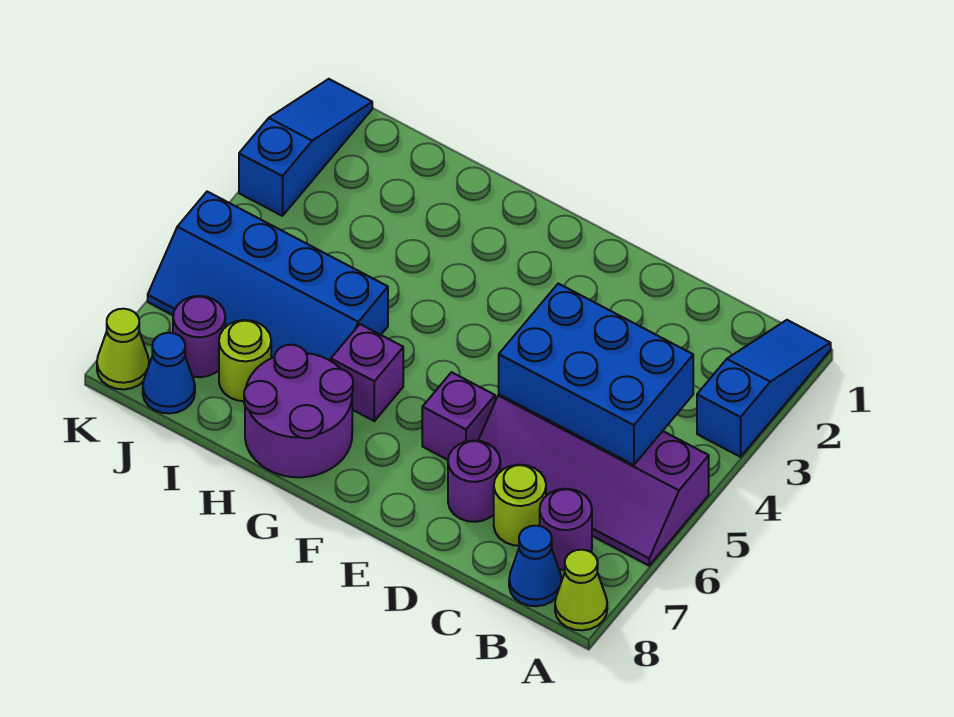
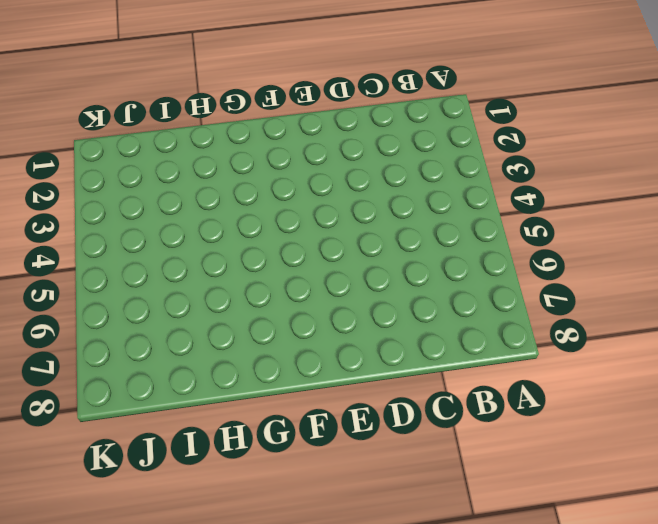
none -> blue slope A1:A3 level 1 top 3
none -> purple slope A5:D6 level 1 top 5
none -> lime cone A8 level 1

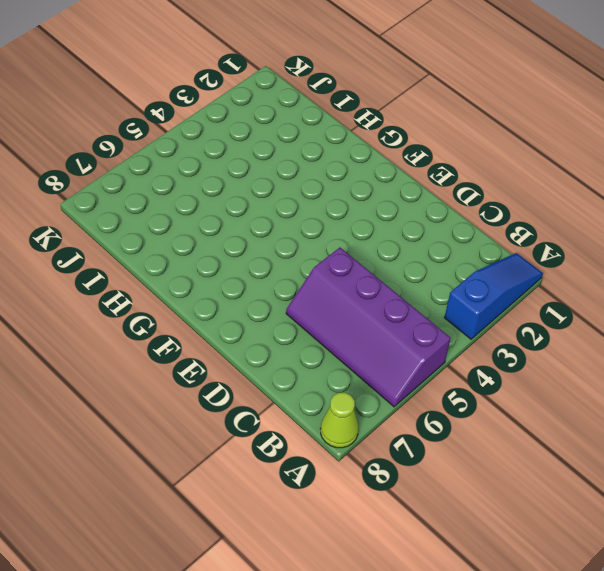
none -> purple round brick B7 level 1
none -> blue cone B8 level 1
none -> lime round brick C7 level 1

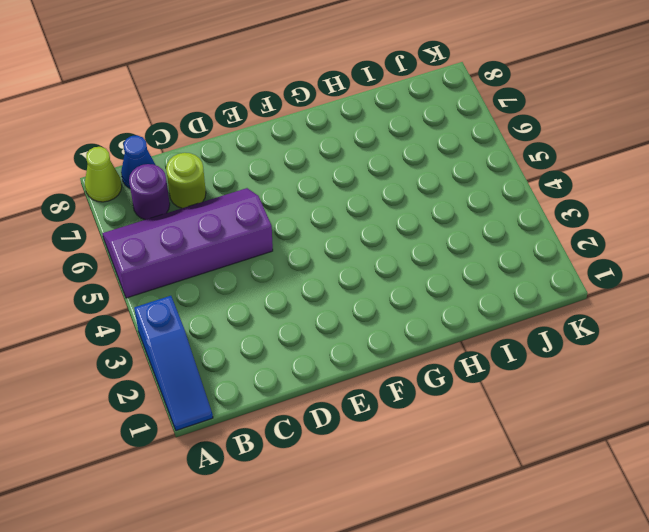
none -> purple round brick D7 level 1
none -> purple brick E6 level 1
none -> purple brick G6 level 1

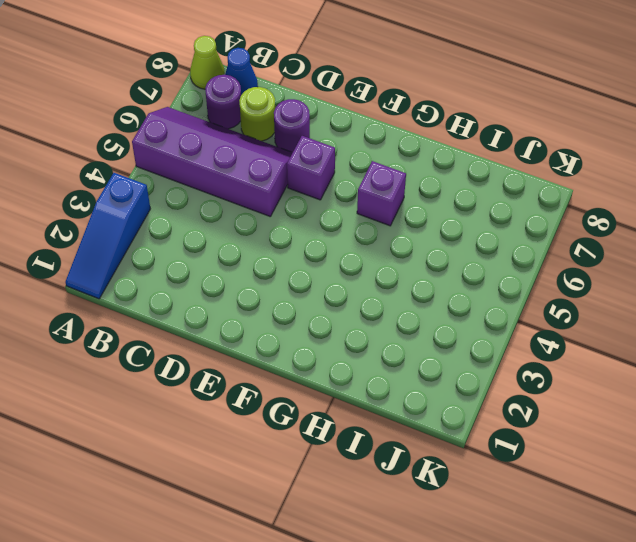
none -> purple round brick G7:H8 level 1
none -> blue slope H5:K6 level 1 top 5
none -> lime round brick I7 level 1

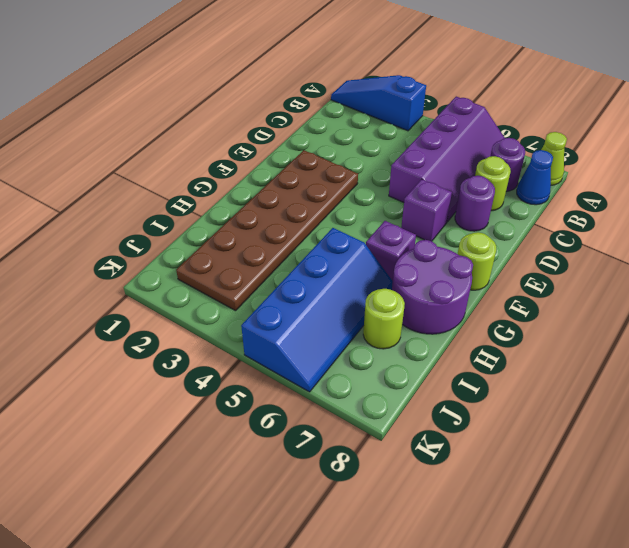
brown plate E2:J3 level 1 -> none
lime round brick F8 level 1 -> none
none -> purple round brick J7 level 1
none -> blue cone J8 level 1
none -> blue slope K1:K3 level 1 top 3

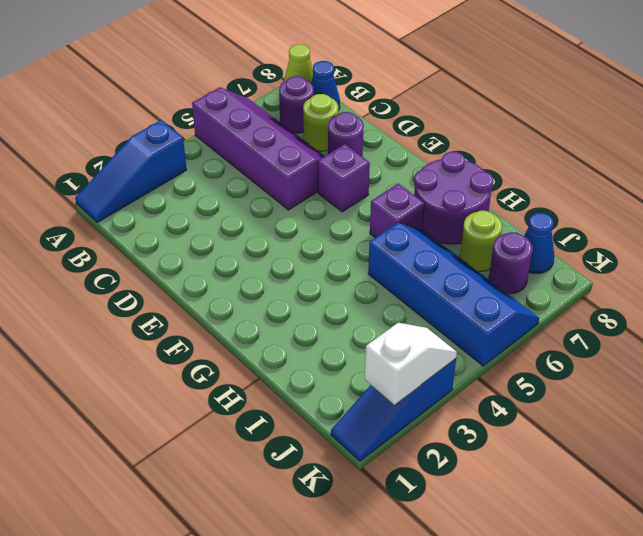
white slope K2:K3 level 2 top 2 -> none
none -> lime cone K8 level 1
none -> blue brick B4:D5 level 2

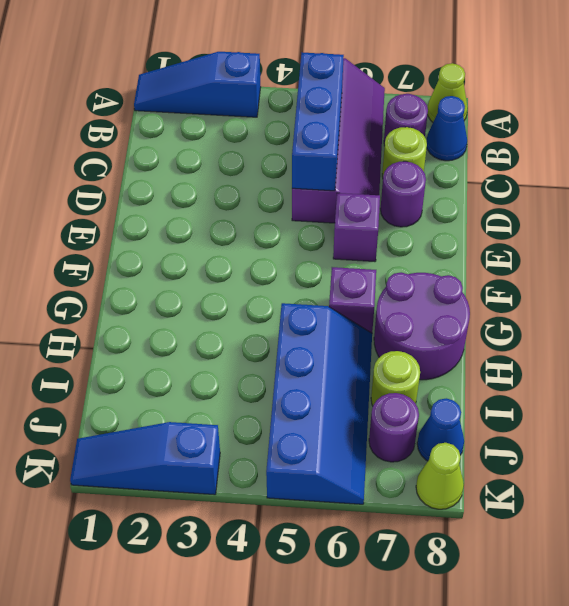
blue brick B5:D5 level 2 -> blue brick B4:D5 level 2

